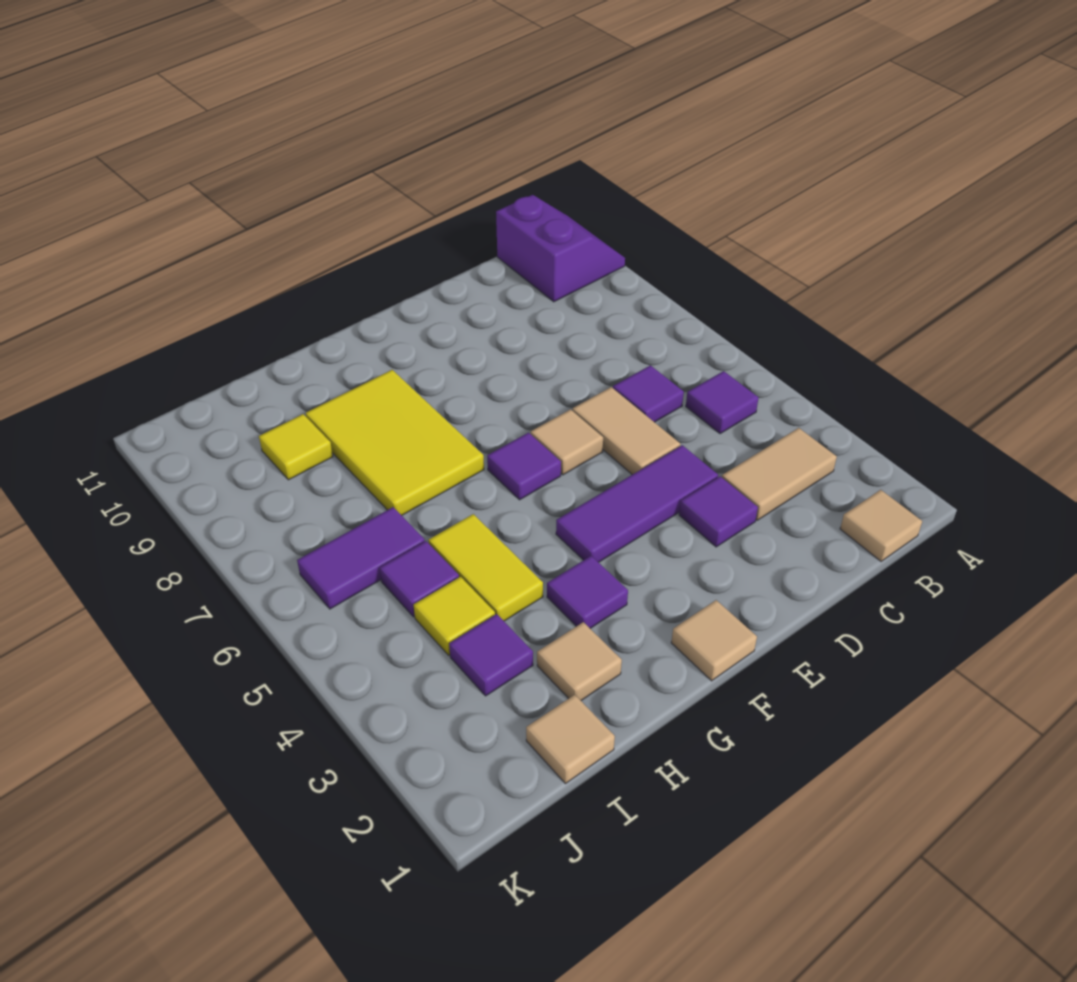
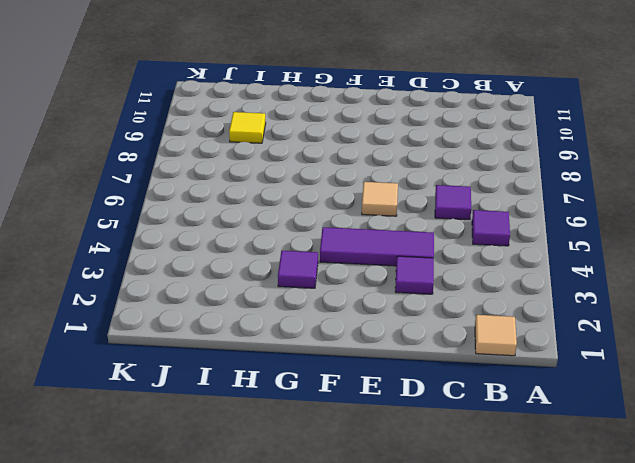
none -> purple slope A10:B11 level 1 top B
none -> tan tile B3:C3 level 1
none -> tan tile D5:D6 level 1

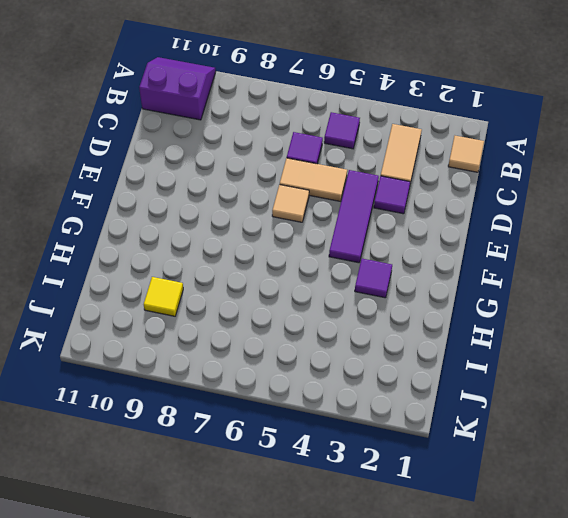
none -> tan tile F1 level 1
none -> purple tile F6 level 1
none -> yellow tile G7:H9 level 1

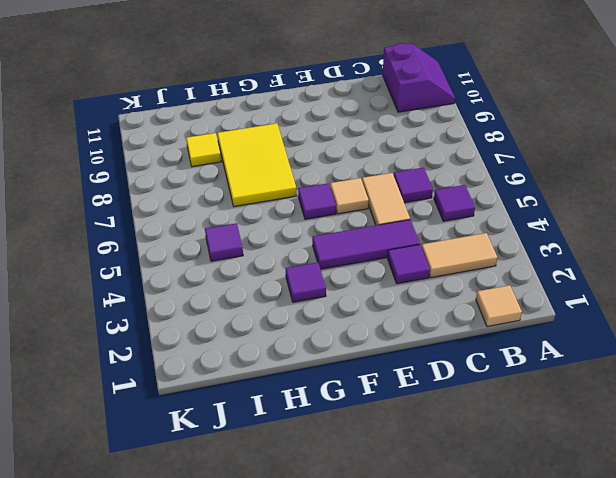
none -> tan tile F1 level 1
none -> tan tile H2 level 1
none -> yellow tile H4:H5 level 1

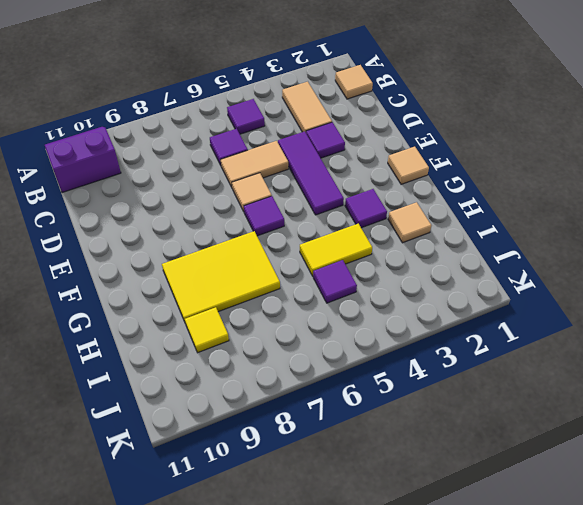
none -> tan tile I1 level 1
none -> purple tile I3 level 1
none -> yellow tile I4 level 1

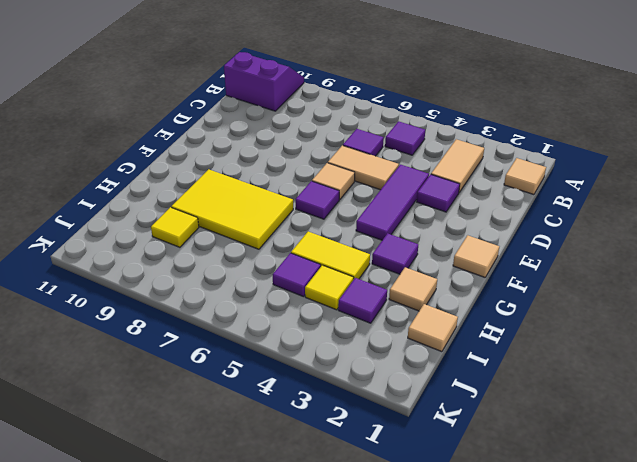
none -> purple tile I6:J6 level 1

